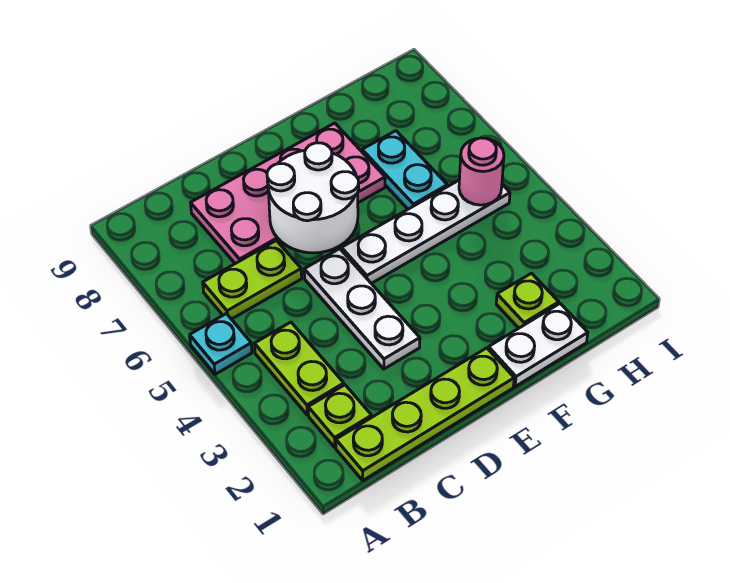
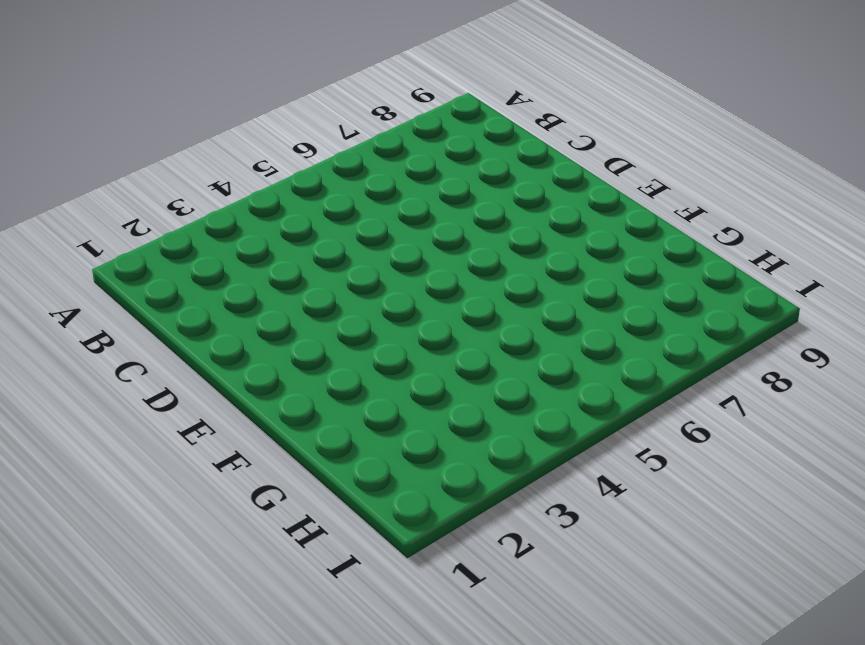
none -> cyan plate A5 level 1
none -> lime plate B1:E1 level 1
none -> lime plate B2 level 1

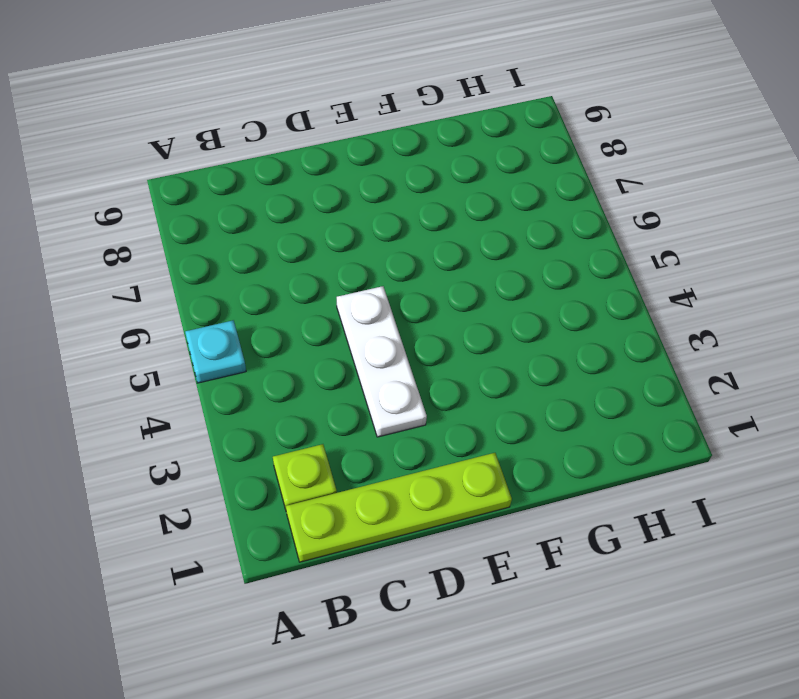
none -> lime plate B3:B4 level 1
none -> lime plate B6:C6 level 1
none -> pink plate C7:F8 level 1

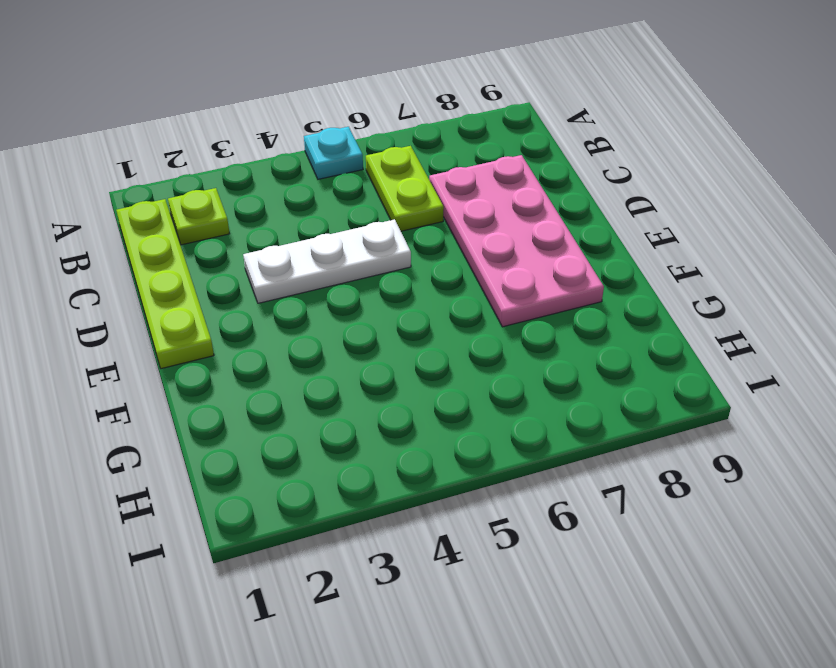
none -> lime plate B3:B4 level 1
none -> white plate E5:H5 level 1
none -> white plate F1:G1 level 1

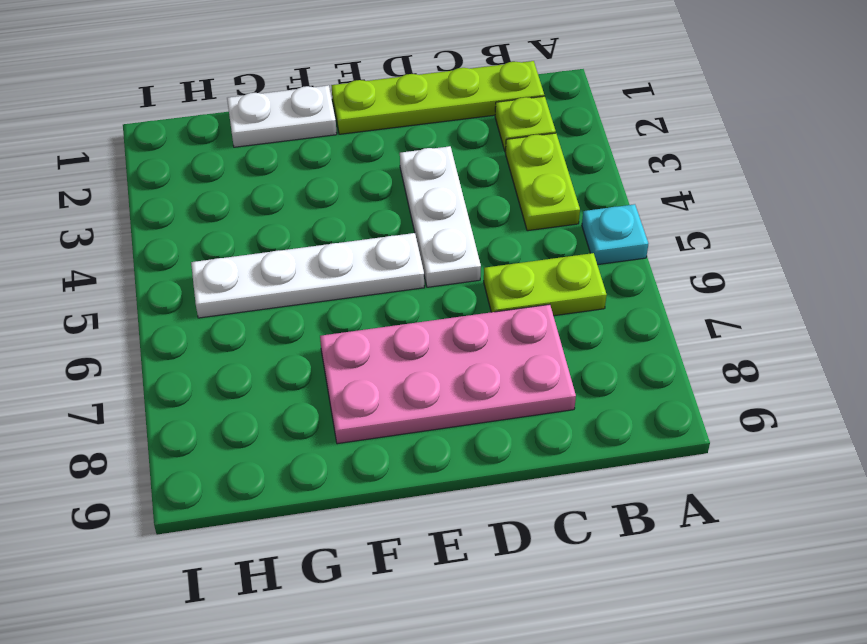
none -> lime plate G2 level 1
none -> cyan plate G6:G7 level 1
none -> white round brick D6:E7 level 2

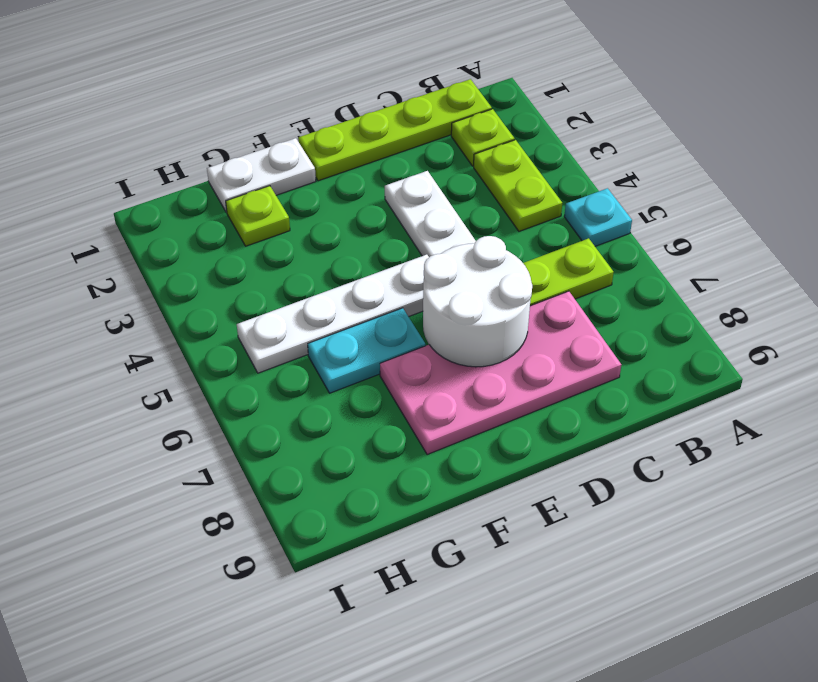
cyan plate F6:G6 level 1 -> cyan plate G6:G7 level 1
none -> pink round brick H5 level 2

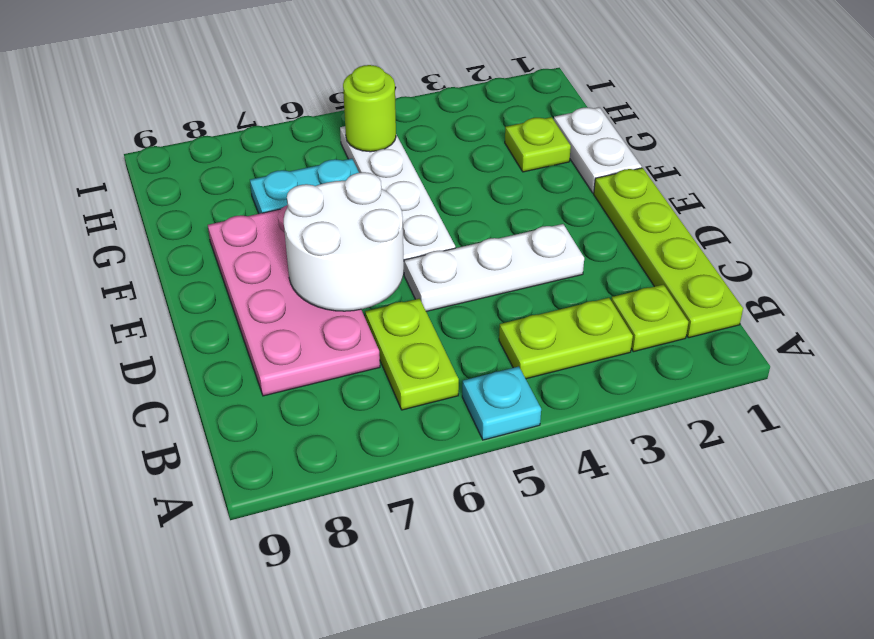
lime round brick H5 level 2 -> pink round brick H5 level 2

